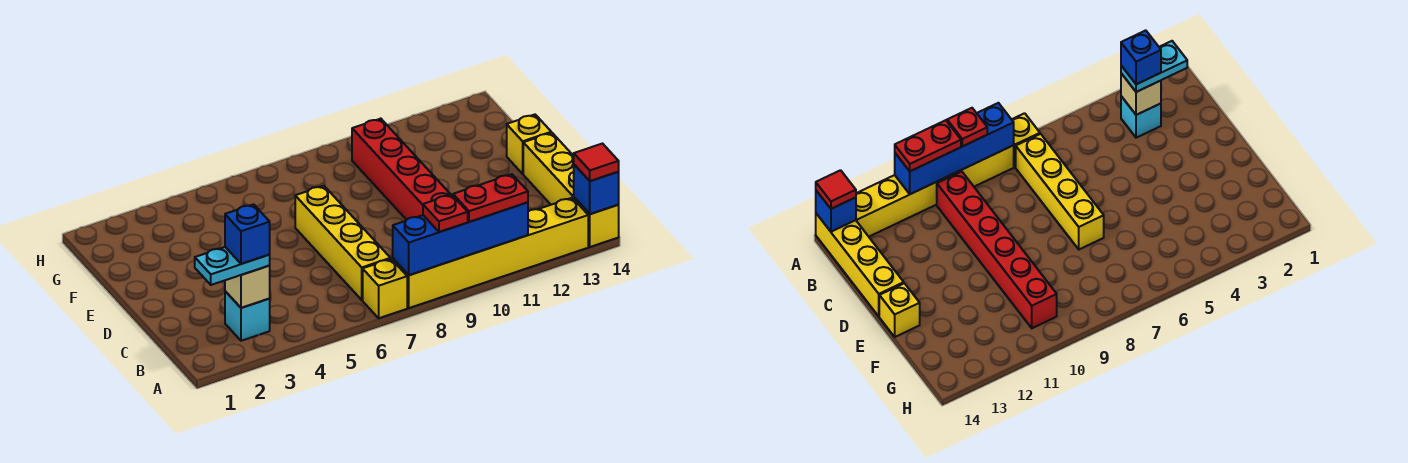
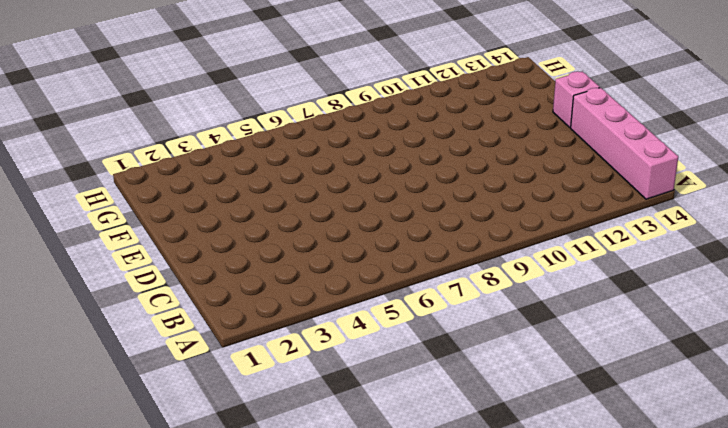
pink brick A14:D14 level 1 -> yellow brick A14:D14 level 1
pink brick E14 level 1 -> yellow brick E14 level 1
none -> yellow brick A7 level 1
none -> yellow brick A8:A13 level 1
none -> cyan brick B3 level 1

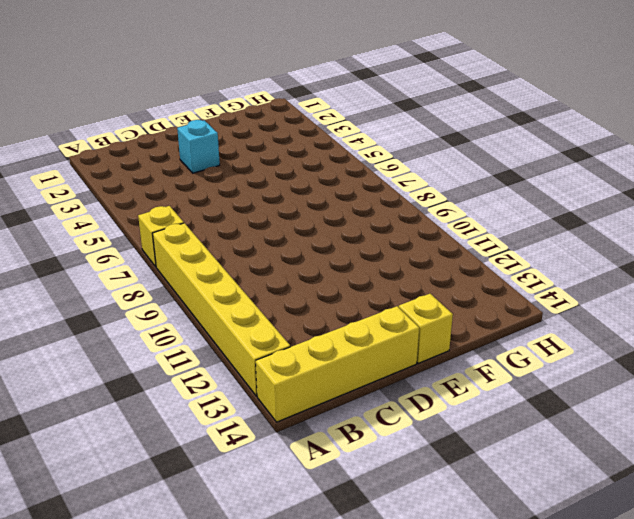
cyan brick D3 level 1 -> cyan brick B3 level 1
none -> yellow brick B7:E7 level 1
none -> red brick B10:G10 level 1
none -> blue brick A8:A11 level 2

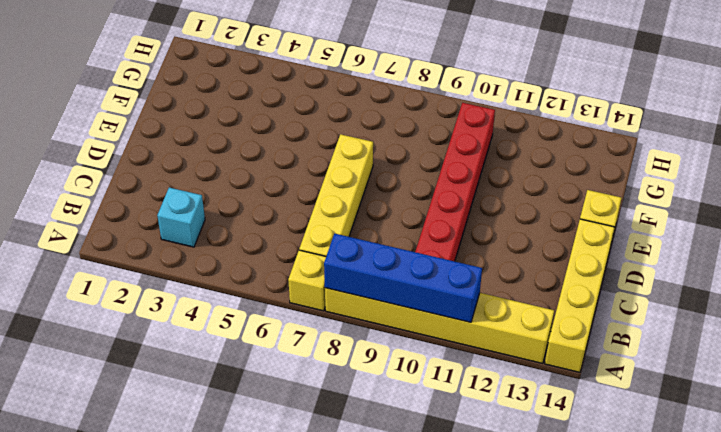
none -> blue brick A14 level 2
none -> tan brick B3 level 2
none -> red plate A9 level 3

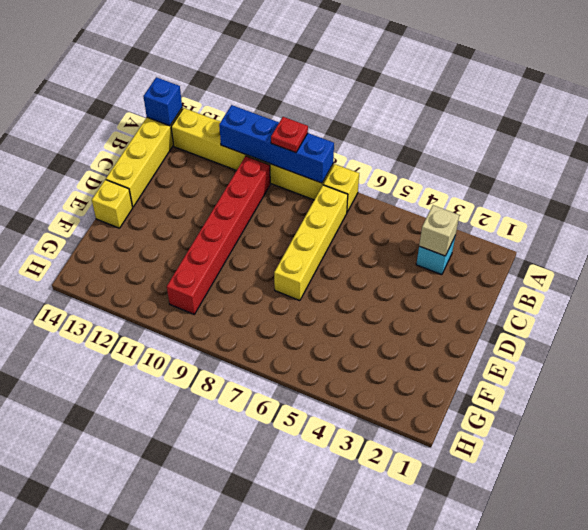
none -> red plate A10:A11 level 3
none -> red tile A14 level 3
none -> cyan plate B2:B3 level 3

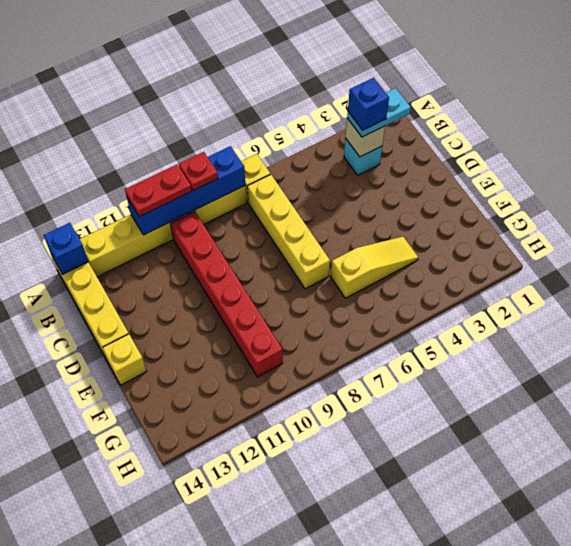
yellow slope F4:F6 level 1 top 6 -> none
none -> red tile A14 level 3

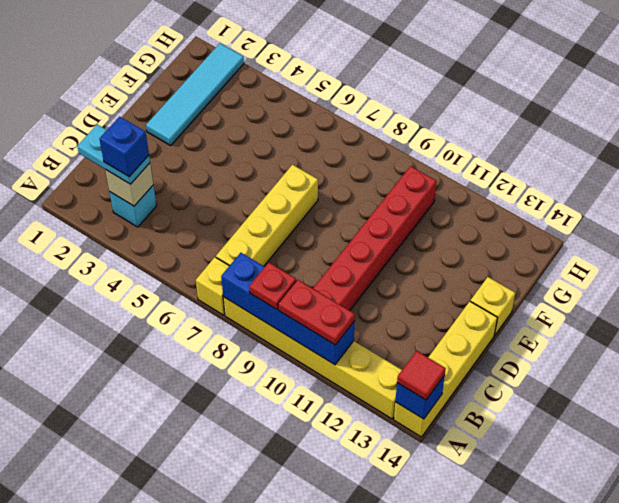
cyan tile E2:H2 level 1 -> none

